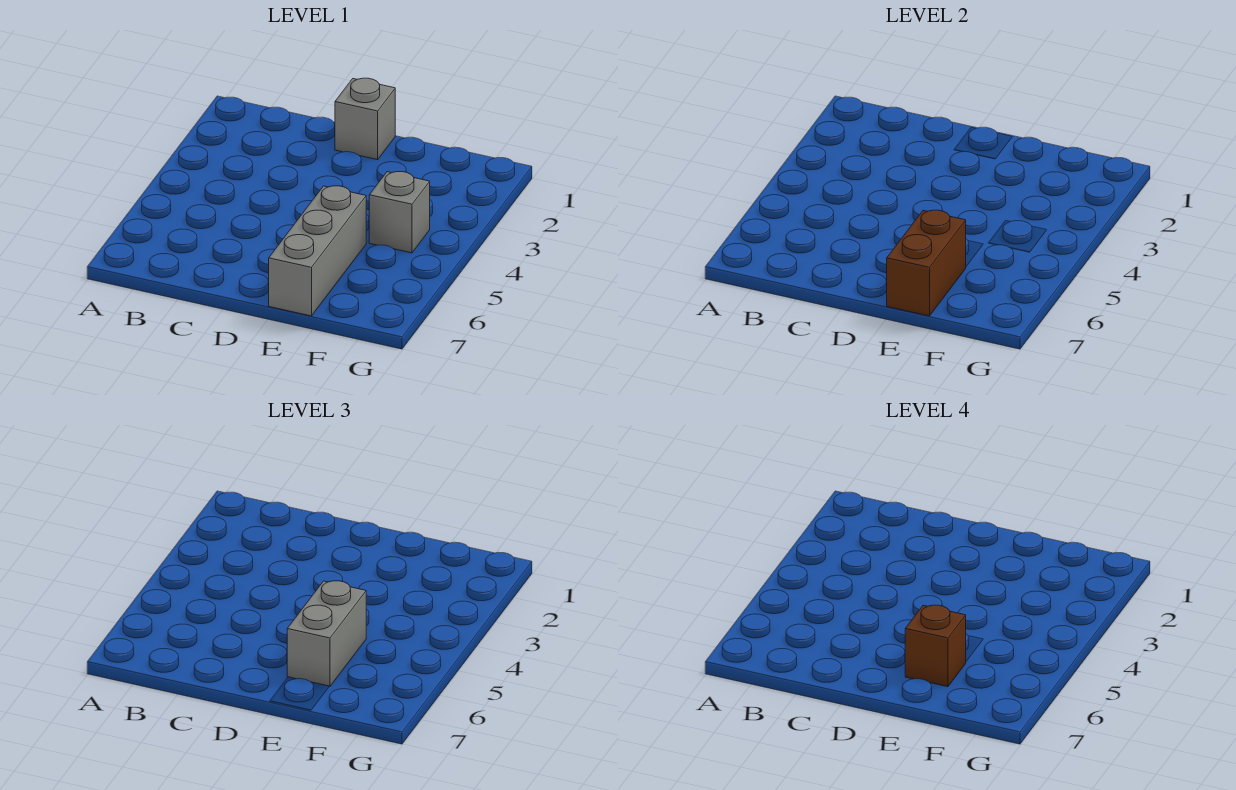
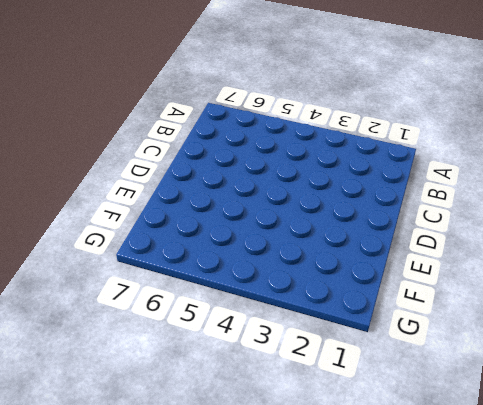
none -> grey brick D1 level 1
none -> grey brick E5:E7 level 1

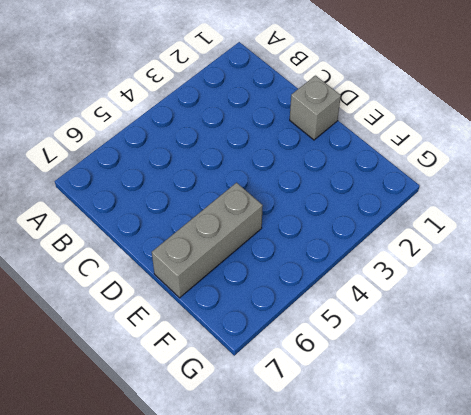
none -> grey brick F4 level 1
none -> brown brick E6:E7 level 2

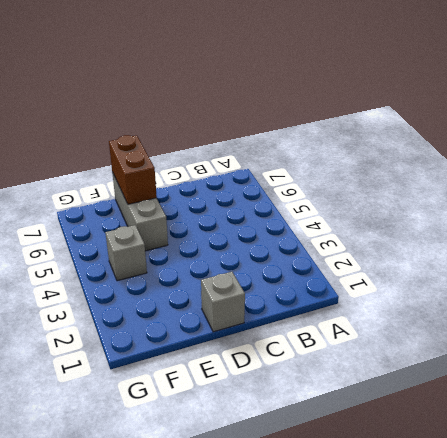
none -> grey brick E5:E6 level 3
none -> brown brick E6 level 4

